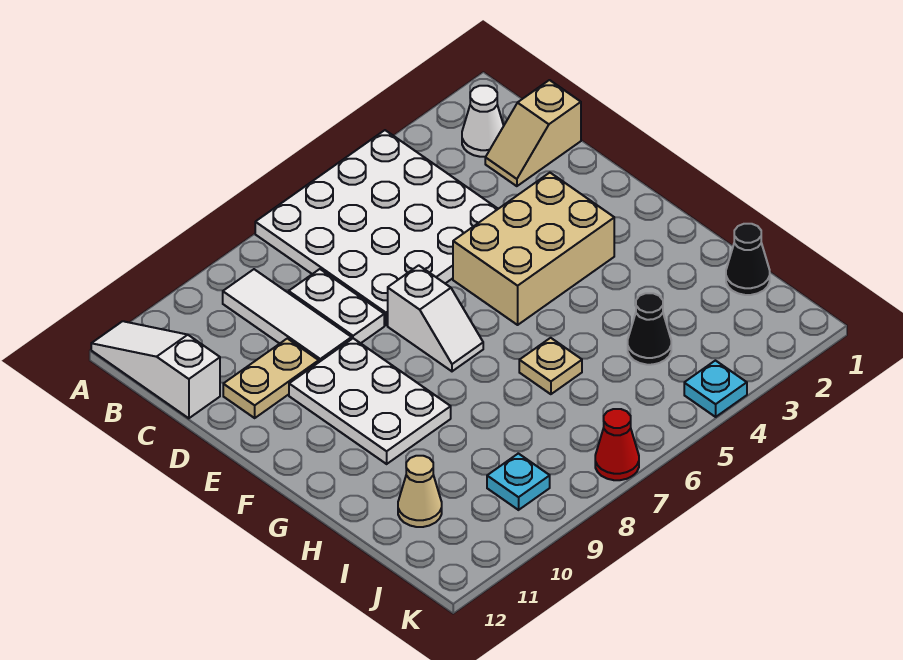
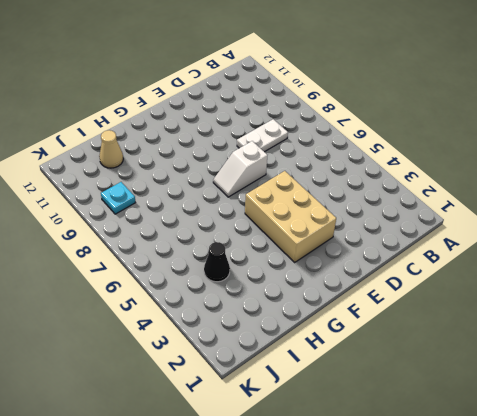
none -> white plate A4:D7 level 1
none -> white slope A12:C12 level 1 top C
none -> white cone B2 level 1

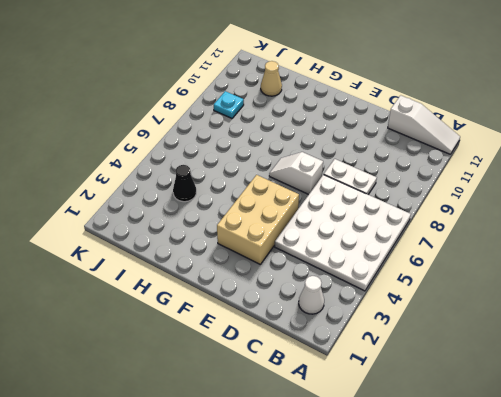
none -> white tile B9:D9 level 1
none -> tan slope C1:C2 level 1 top 1
none -> tan plate D10:D11 level 1

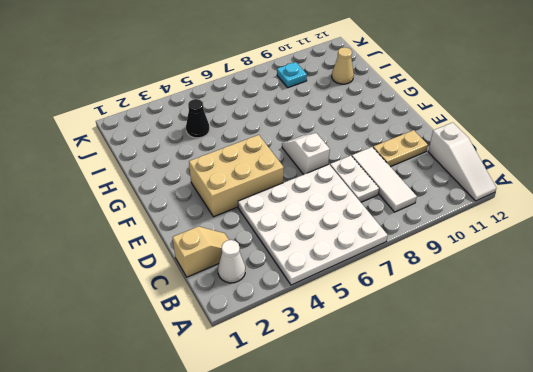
none -> white plate E9:G10 level 1
none -> tan plate H6 level 1
none -> black cone I1 level 1

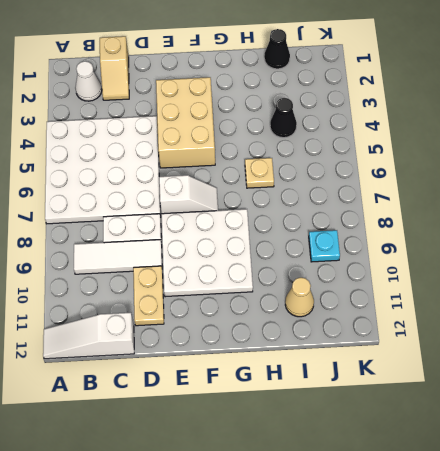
white plate E8:G10 level 1 -> white plate E9:G10 level 1
none -> cyan plate K4 level 1
none -> red cone K7 level 1

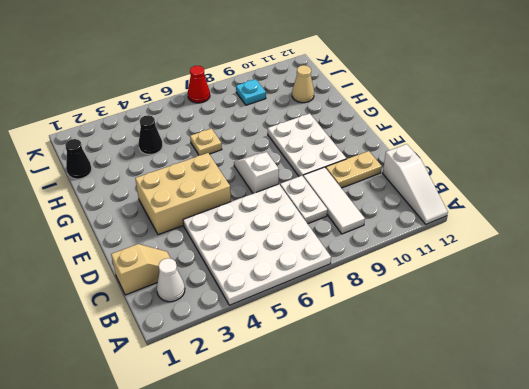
none -> cyan plate K4 level 1

